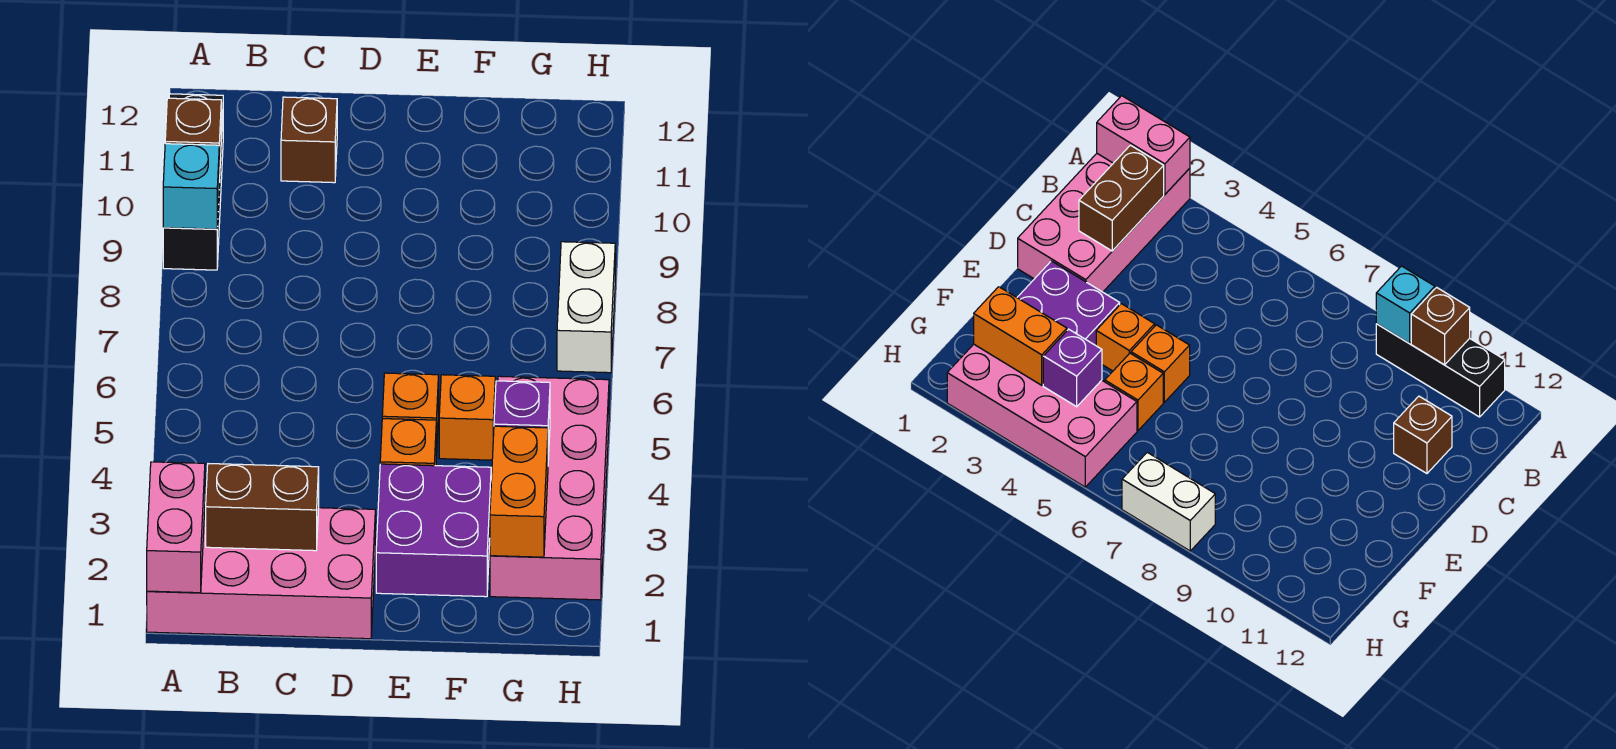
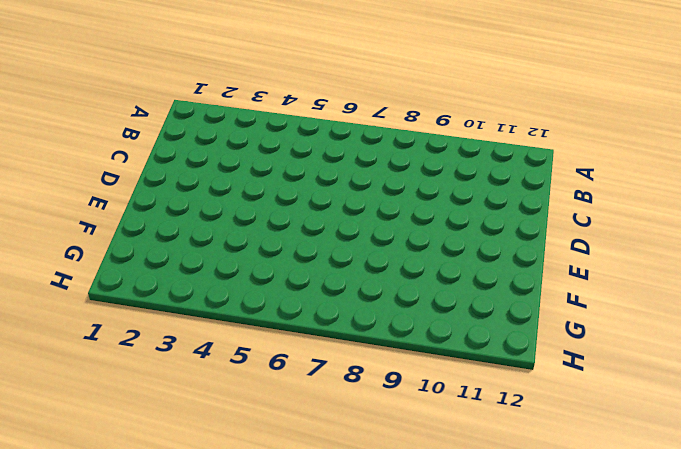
none -> pink brick A1:D2 level 1
none -> black brick A9:A11 level 1
none -> brown brick C11 level 1

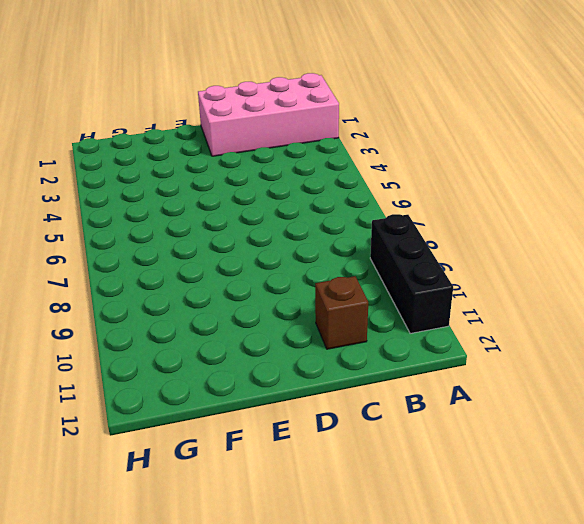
none -> purple brick E2:F3 level 1
none -> orange brick E4 level 1
none -> orange brick E5 level 1

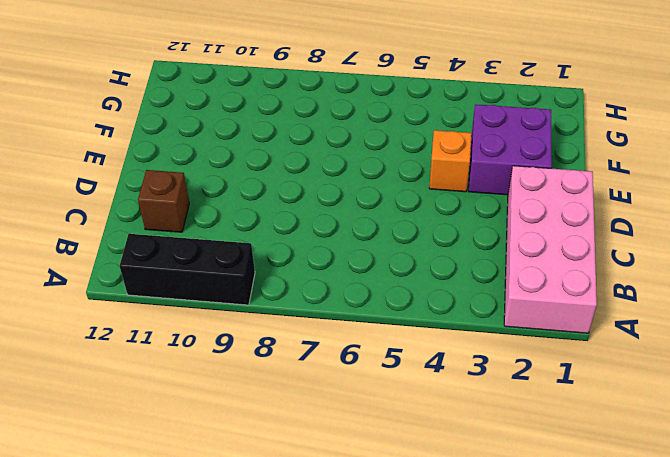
none -> orange brick E5 level 1
none -> orange brick F5 level 1
none -> pink brick G2:H5 level 1

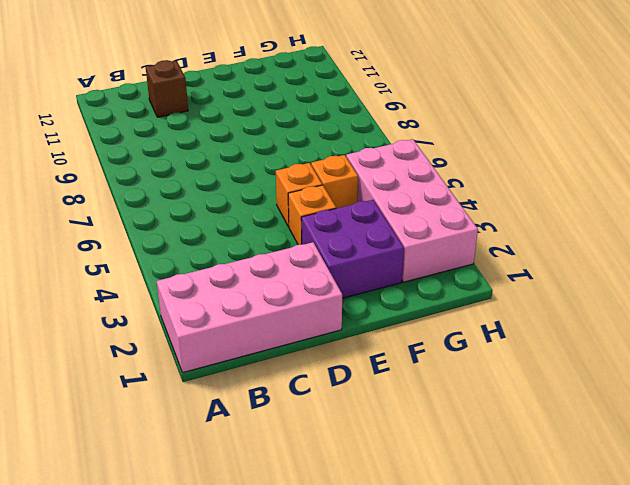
none -> black brick A9:A11 level 1
none -> white brick H7:H8 level 1
none -> pink brick A1:A2 level 2

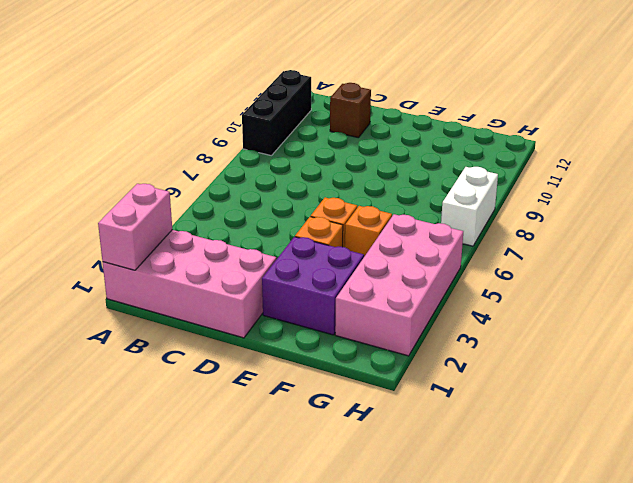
none -> cyan brick A9 level 2
none -> brown brick A10 level 2
none -> brown brick B2:C2 level 2

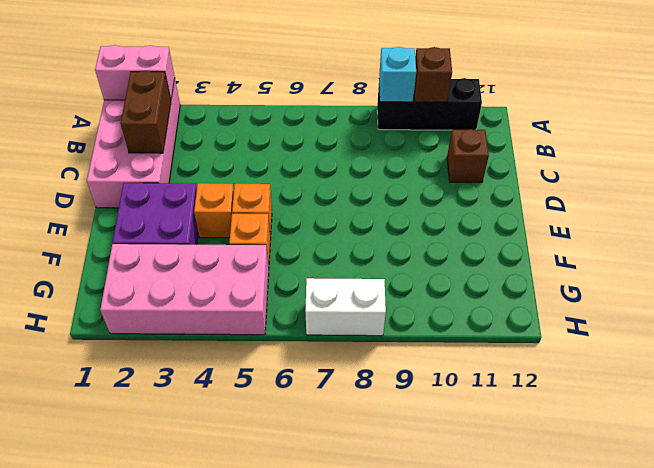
none -> orange brick G2:G3 level 2
none -> purple brick G4 level 2

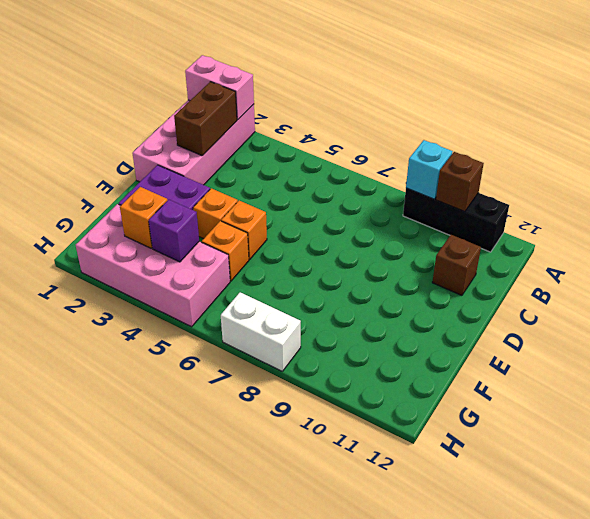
orange brick G3 level 2 -> orange brick G2:G3 level 2

